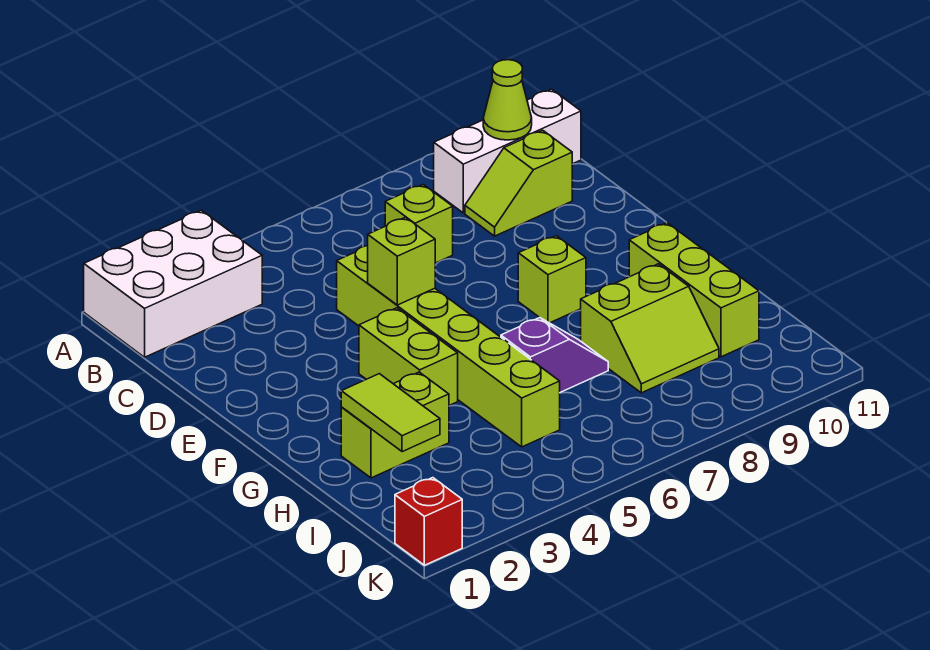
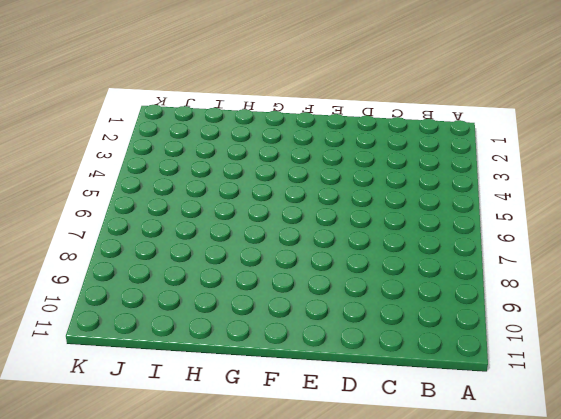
none -> white brick A1:B3 level 1
none -> white brick B9:B11 level 1
none -> lime brick C7 level 1

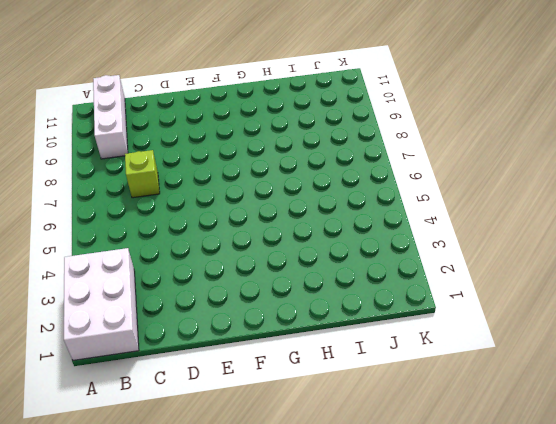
none -> lime slope C9:C10 level 1 top 10
none -> lime brick D5:I5 level 1
none -> lime brick F4:G4 level 1

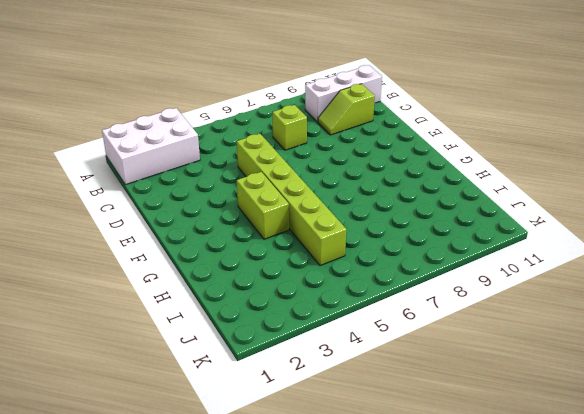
none -> lime brick F8 level 1
none -> lime brick G10:I10 level 1
none -> lime brick H2:H3 level 1

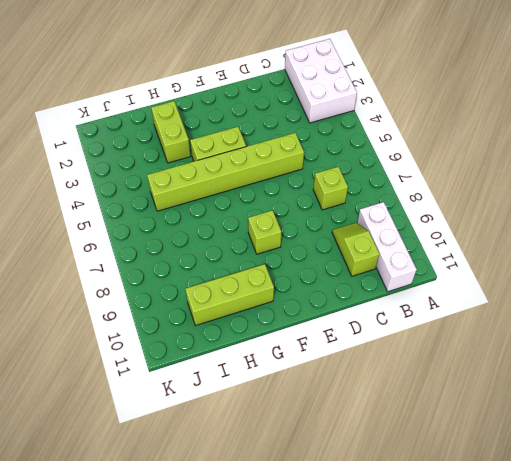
none -> purple slope H6:H7 level 1 top 6
none -> lime slope H8:I9 level 1 top H
none -> red brick K1 level 1

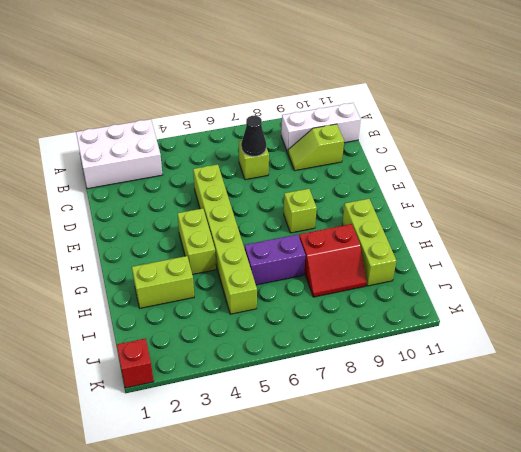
black cone C7 level 2 -> none
purple brick H6:H7 level 1 -> purple slope H6:H7 level 1 top 6
red slope H8:I9 level 1 top H -> lime slope H8:I9 level 1 top H
none -> lime cone B10 level 2
none -> lime brick E5 level 2
none -> lime tile H2:I2 level 2

